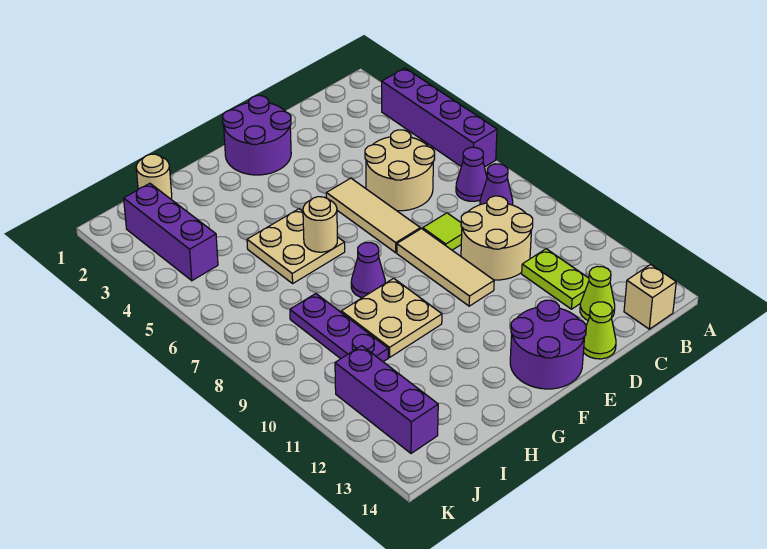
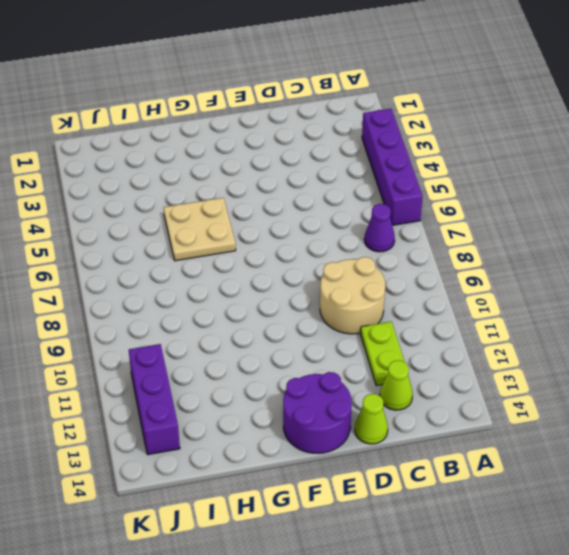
none -> purple cone B8 level 1
none -> tan brick B14 level 1
none -> tan round brick C5:D6 level 1

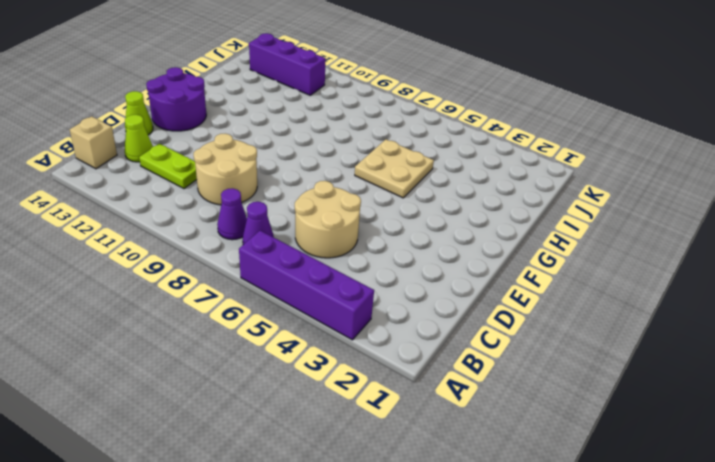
none -> lime tile D8 level 1
none -> purple round brick E1:F2 level 1
none -> tan tile E5:E7 level 1

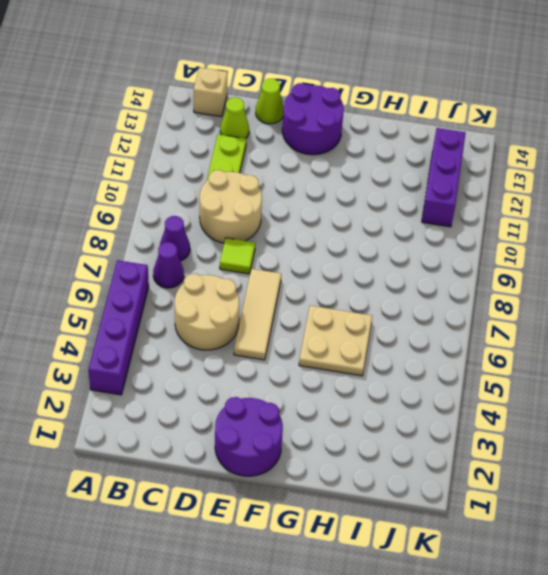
none -> tan tile E8:E10 level 1
none -> purple cone G8 level 1
none -> tan plate G9:H10 level 1

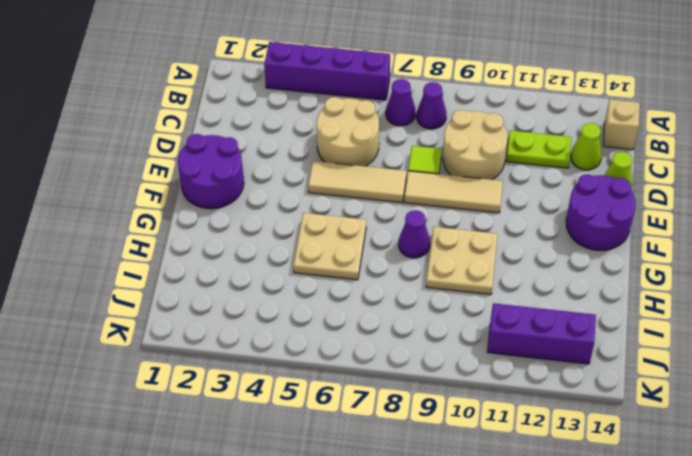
none -> tan round brick I1 level 1
none -> purple plate I8:I10 level 1
none -> purple brick J2:J4 level 1

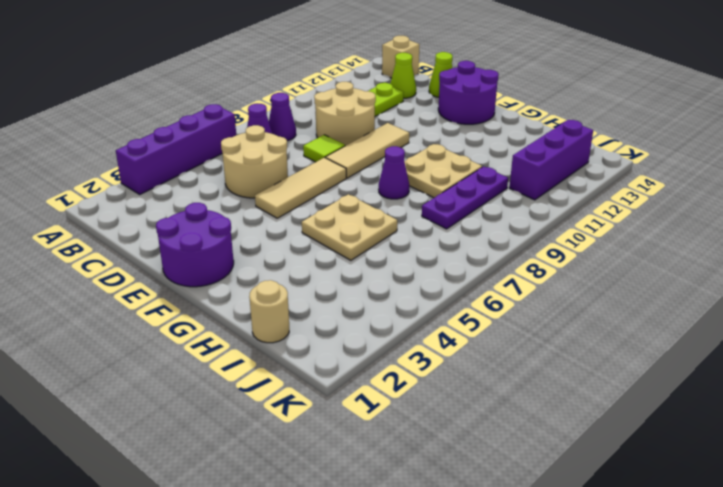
none -> purple brick J2:J4 level 1
none -> tan round brick G6 level 2

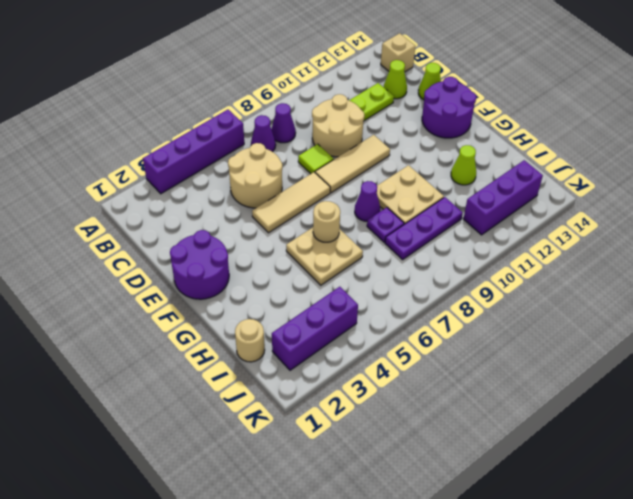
purple plate H8 level 1 -> none
lime cone H12 level 1 -> none

